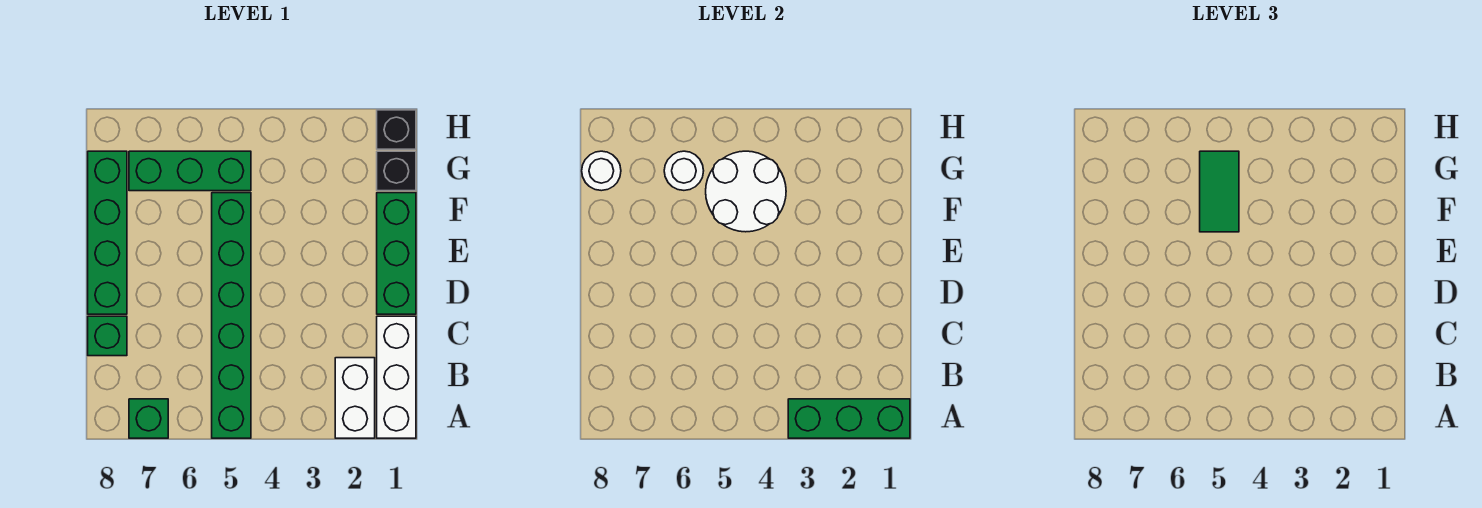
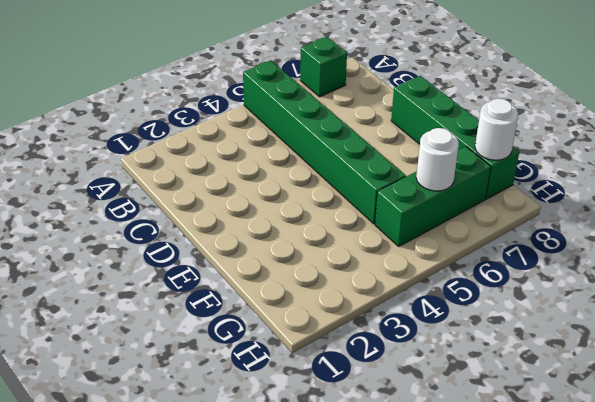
none -> white brick A1:C1 level 1
none -> white brick A2:B2 level 1
none -> green brick C8 level 1

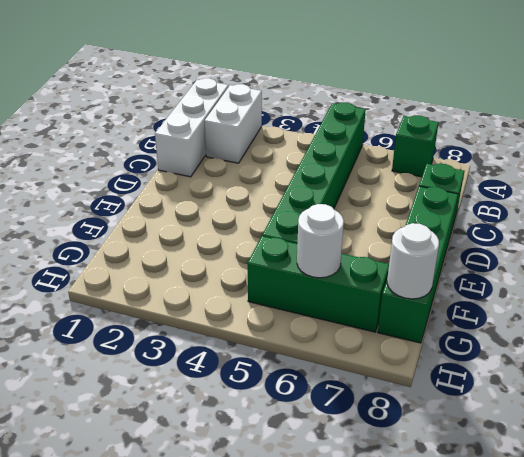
none -> green brick D1:F1 level 1
none -> black brick G1 level 1
none -> black brick H1 level 1

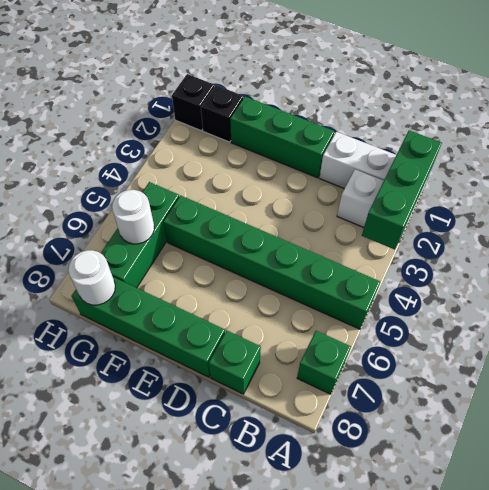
none -> white round brick F4:G5 level 2
none -> green tile F5:G5 level 3

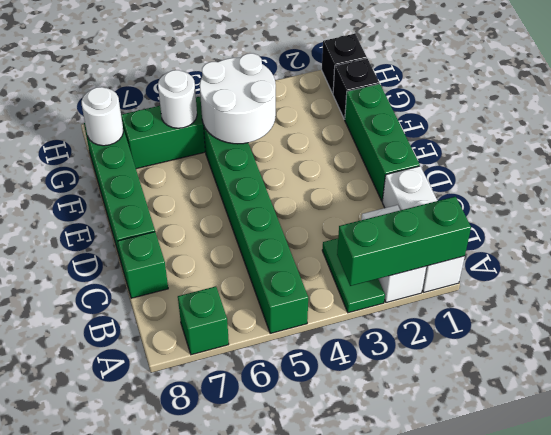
green tile A3:B3 level 1 -> green tile F5:G5 level 3

